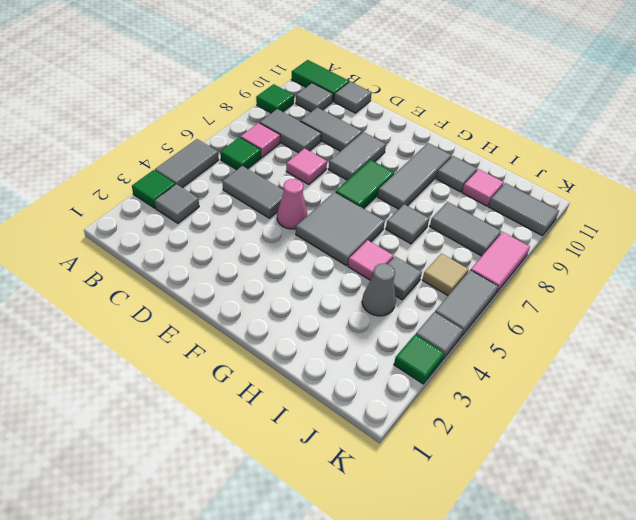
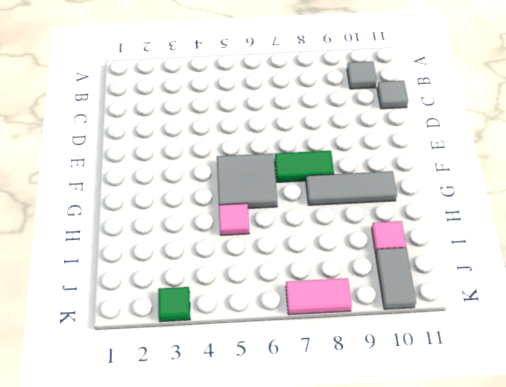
none -> green tile A3 level 1
none -> grey tile A4:A5 level 1
none -> green tile A9 level 1
none -> green tile A11:B11 level 1

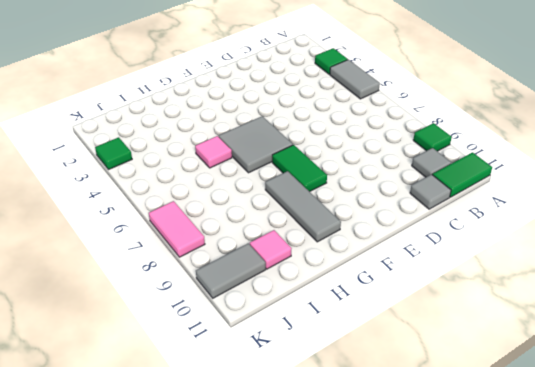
none -> grey tile B3 level 1
none -> green tile B6 level 1
none -> pink tile B7 level 1
none -> grey tile B8:C8 level 1

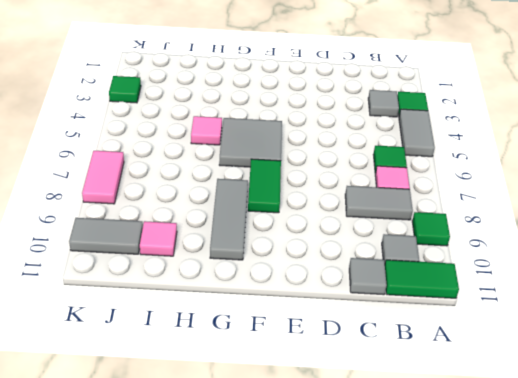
none -> grey tile C5:D5 level 1
none -> grey tile C9:D9 level 1
none -> pink tile D7 level 1
none -> pink cone E5 level 1

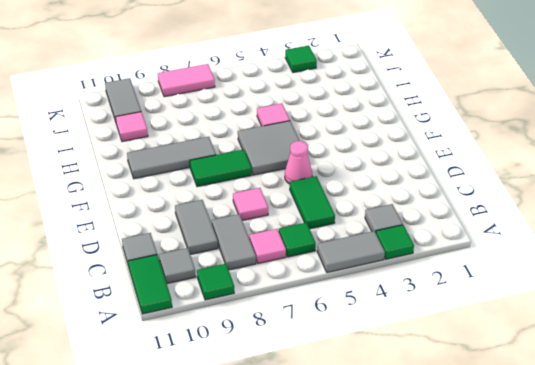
green tile C5:D5 level 1 -> grey tile C5:D5 level 1
none -> grey tile E8:E9 level 1
none -> grey tile H7 level 1
none -> grey tile H10 level 1
none -> grey cone I4 level 1

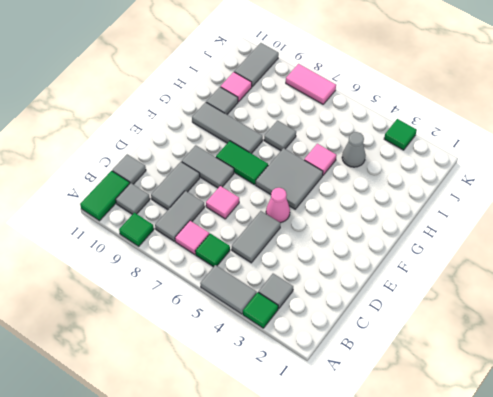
none -> grey tile I5 level 1
none -> grey tile I8:J8 level 1
none -> tan tile J6 level 1
none -> grey tile K4 level 1

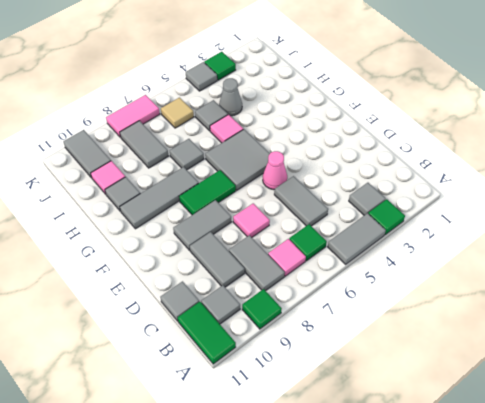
none -> grey tile K5:K6 level 1

